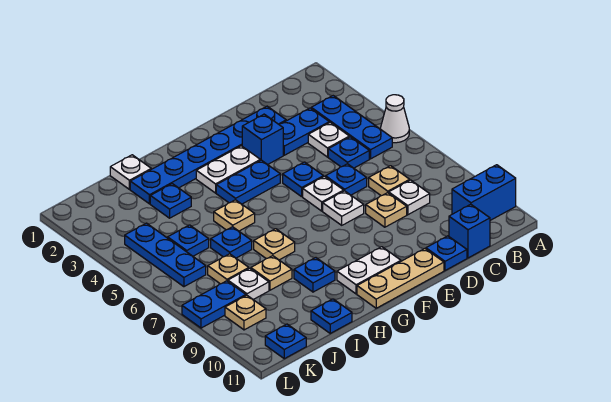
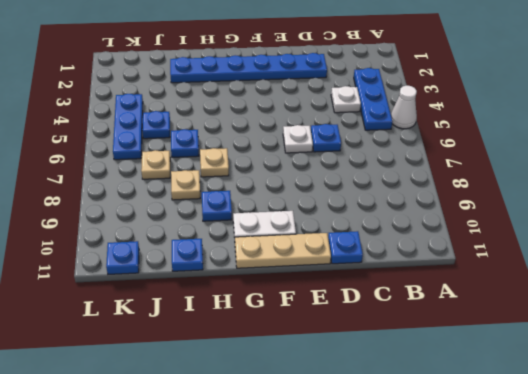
none -> blue brick A10:B10 level 1
none -> blue plate C3:D3 level 1
none -> blue plate C5 level 1
none -> tan plate C7 level 1

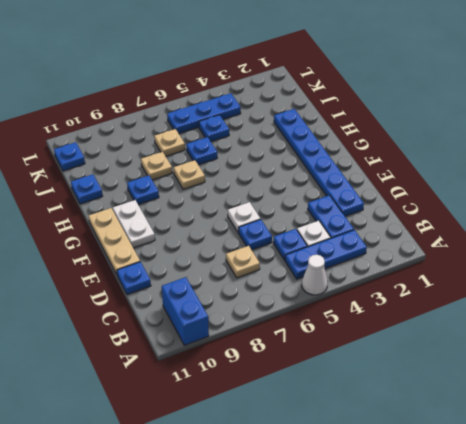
none -> white plate C8 level 1
none -> blue brick C11 level 1
none -> tan plate D8 level 1
none -> blue brick E3 level 1

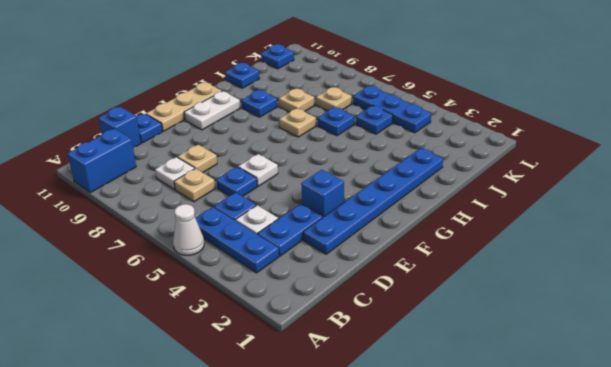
none -> blue plate E5 level 1
none -> white plate E7 level 1
none -> white plate F3:G3 level 1
none -> blue plate F4:G4 level 1

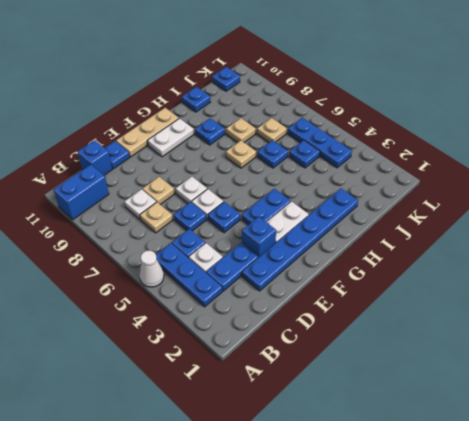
none -> tan plate H5 level 1
none -> white plate I1 level 1
none -> blue plate I3 level 1
none -> white plate J8 level 1

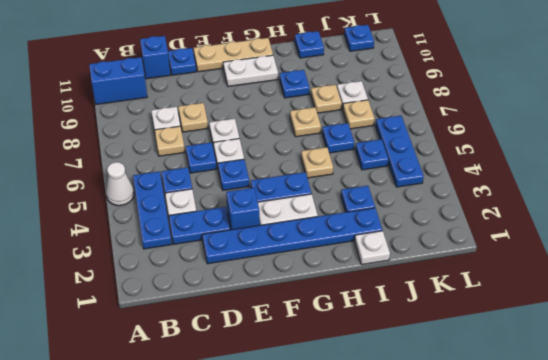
none -> blue plate K8:L8 level 1
none -> tan plate K9 level 1

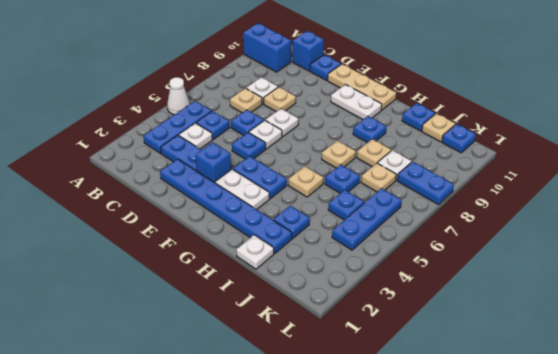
tan plate J11 level 1 -> tan plate K9 level 1

